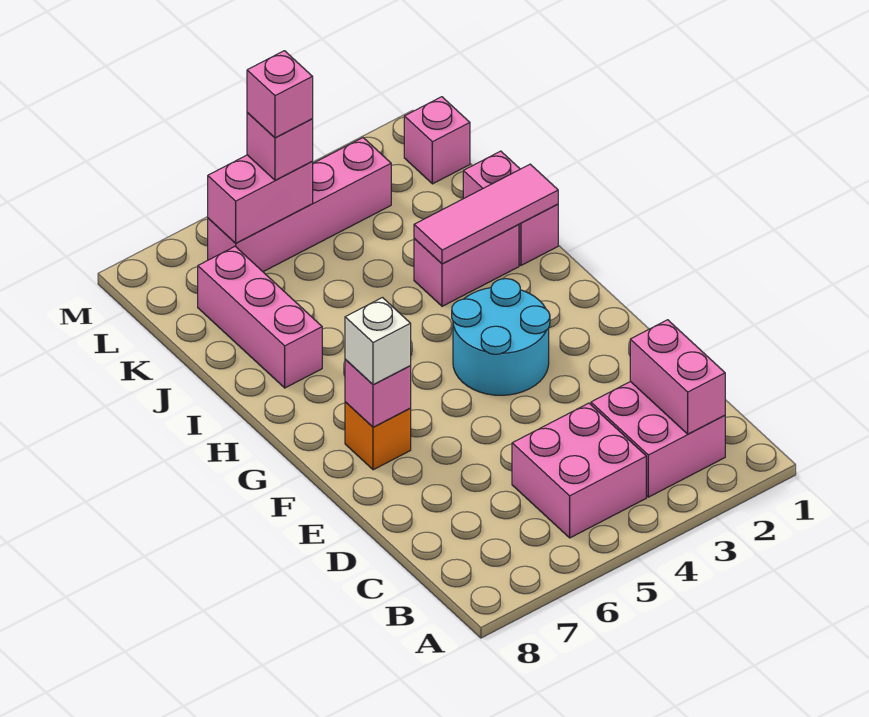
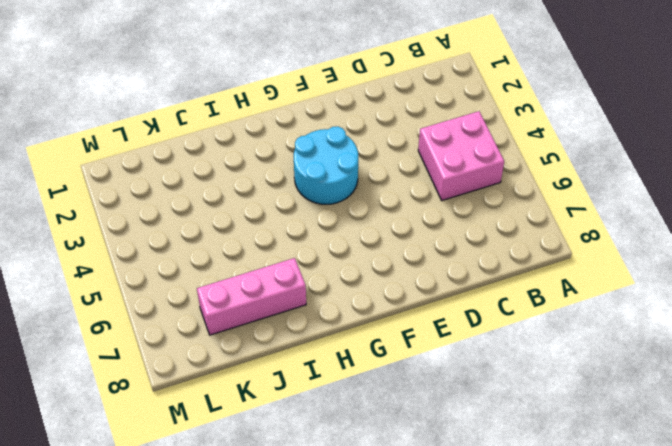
none -> pink brick B2:C3 level 1
none -> orange brick F7 level 1
none -> pink brick I1:J1 level 1

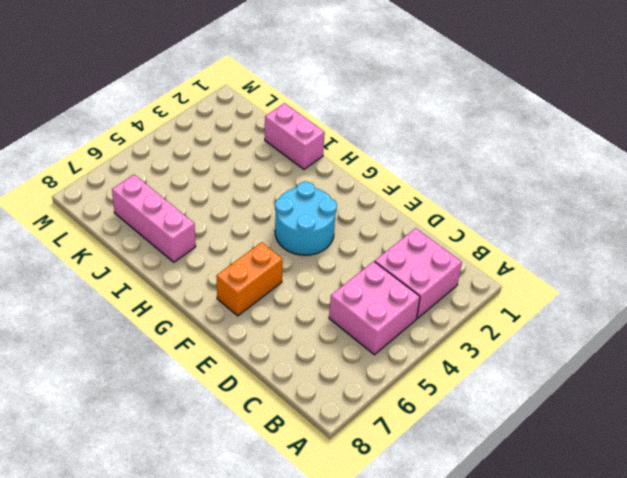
orange brick F6:F7 level 1 -> orange brick F7 level 1
none -> pink brick I2:I3 level 1
none -> pink brick L1 level 1
none -> pink brick L3:L6 level 1

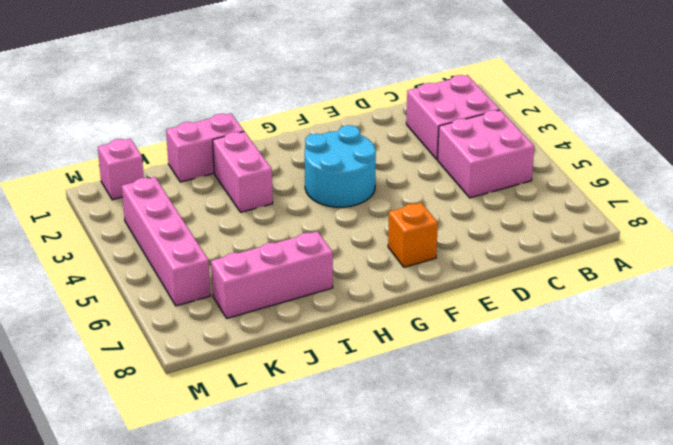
none -> pink brick B2:C2 level 2
none -> pink brick F7 level 2
none -> pink tile I1:I3 level 2

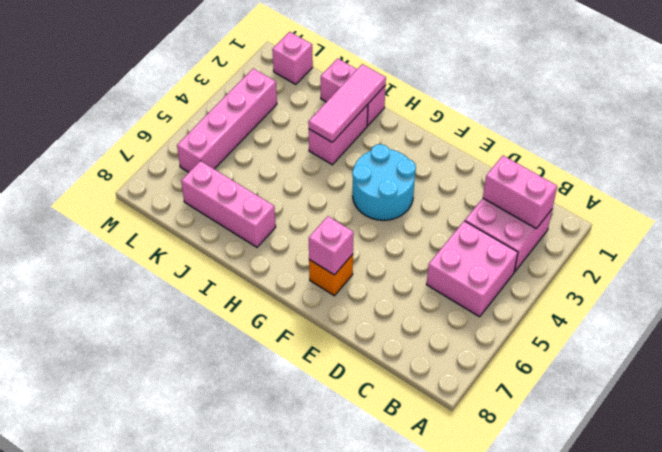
none -> pink brick L5:L6 level 2
none -> white brick F7 level 3
none -> pink brick L5 level 3

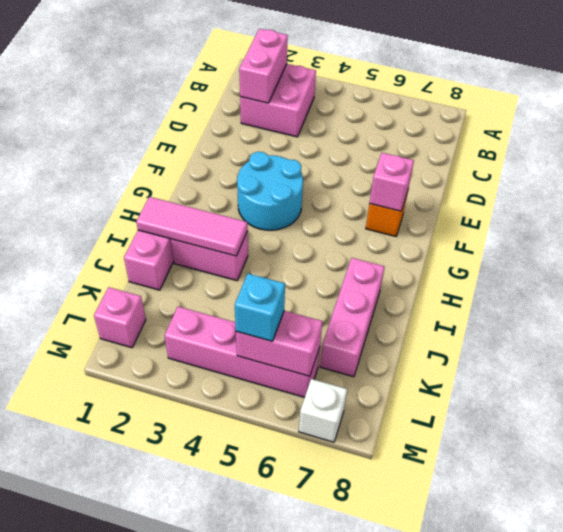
cyan brick L5 level 3 -> pink brick L5 level 3
white brick M7 level 1 -> white brick F7 level 3
none -> pink brick B4:C5 level 1
none -> pink brick L5 level 4

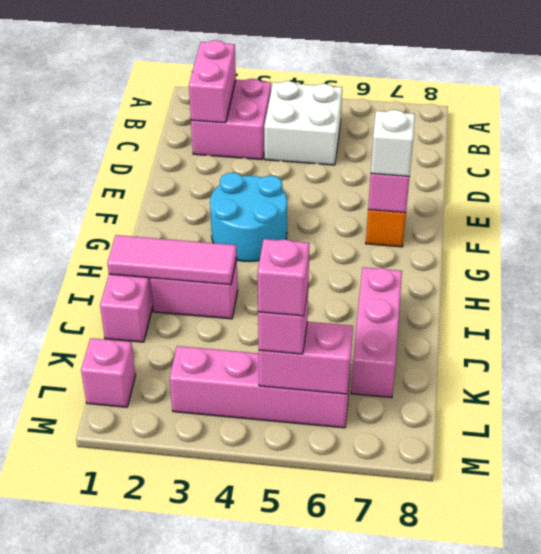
white brick B4:C5 level 1 -> pink brick B4:C5 level 1

